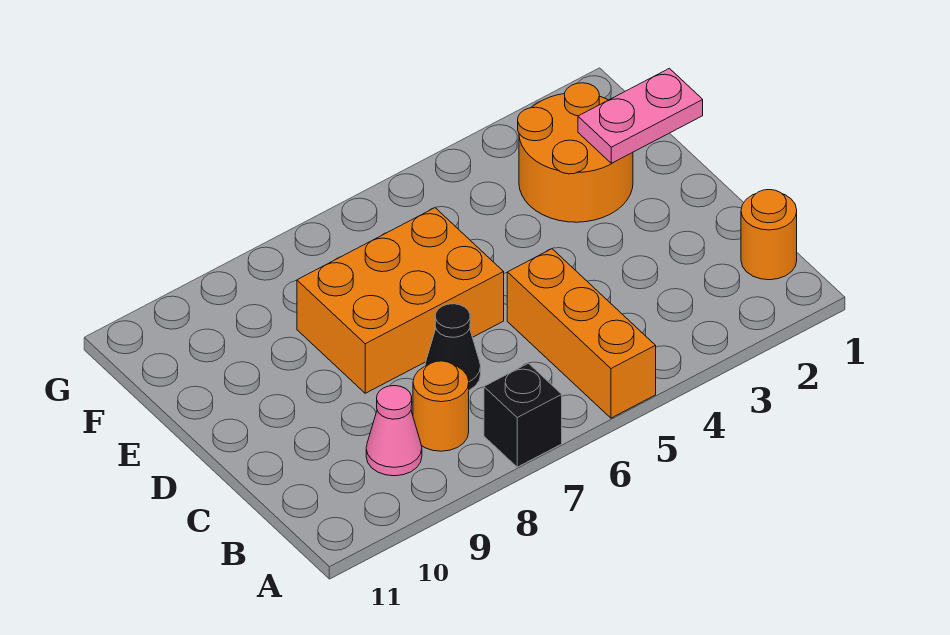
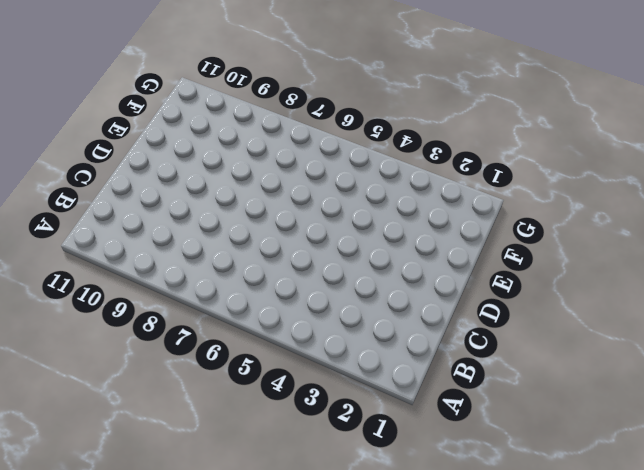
none -> orange brick A5:C5 level 1
none -> black brick A7 level 1

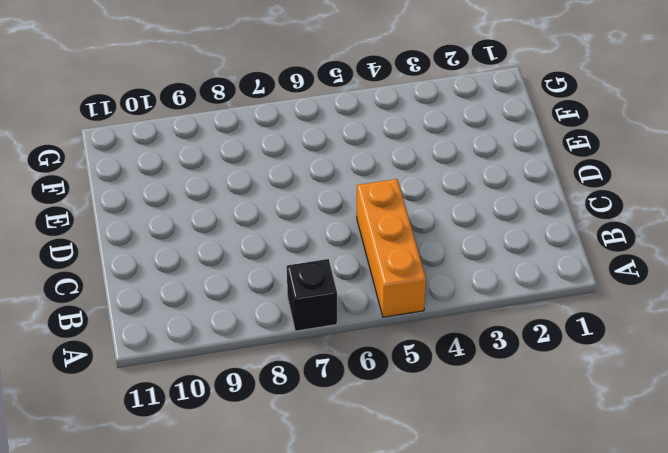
none -> orange round brick B1 level 1
none -> orange round brick B8 level 1

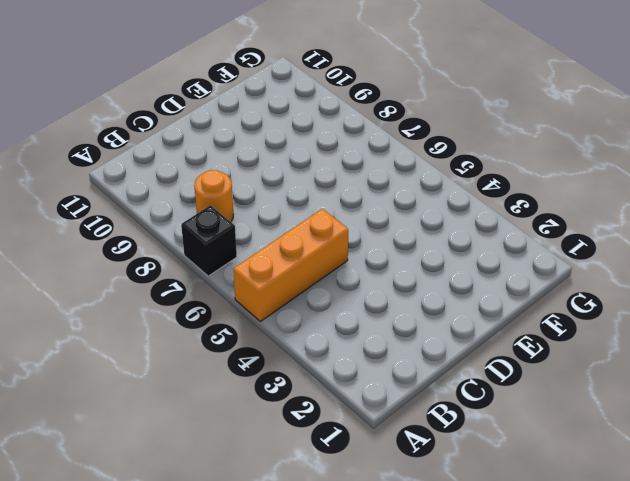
none -> orange round brick B1 level 1
none -> pink cone B9 level 1

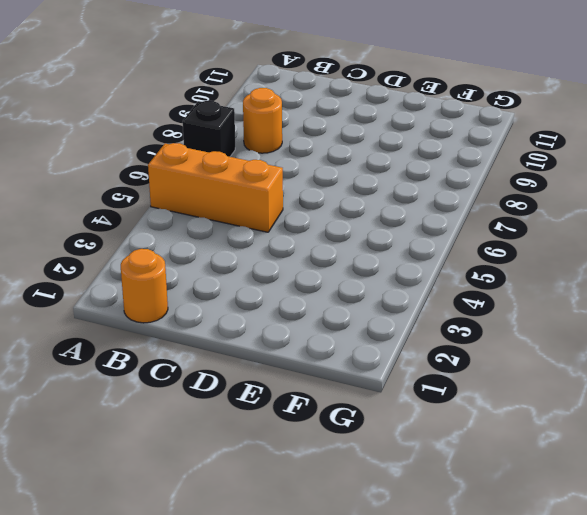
none -> pink cone B9 level 1
none -> black cone C7 level 1

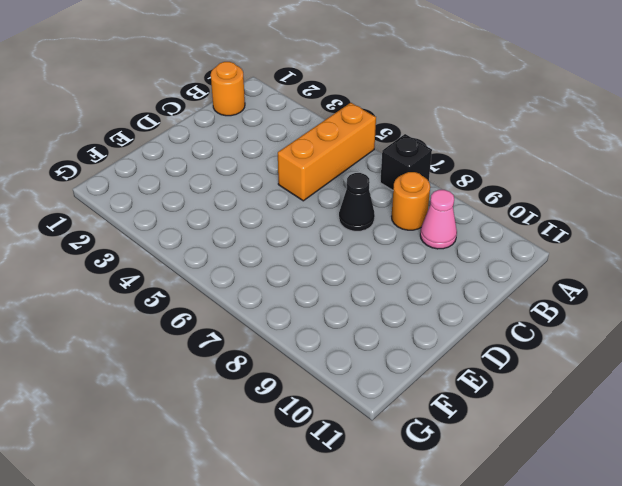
none -> orange brick D6:E8 level 1
none -> orange round brick E2:F3 level 1

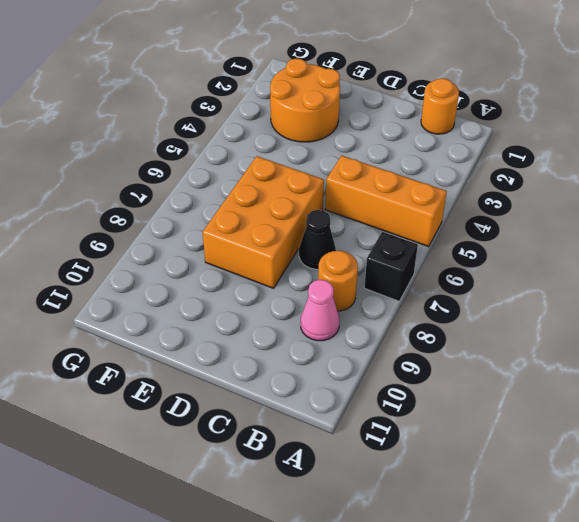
none -> pink plate E1:E2 level 2

